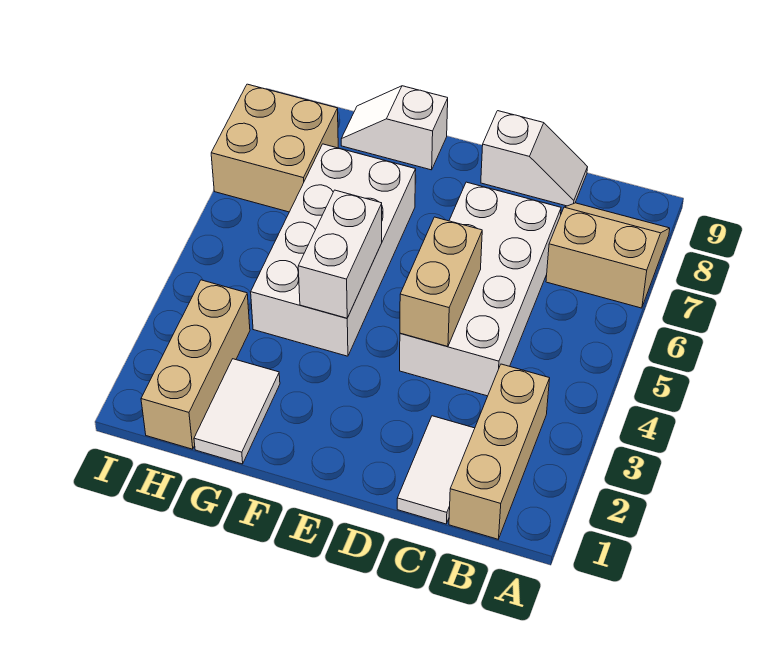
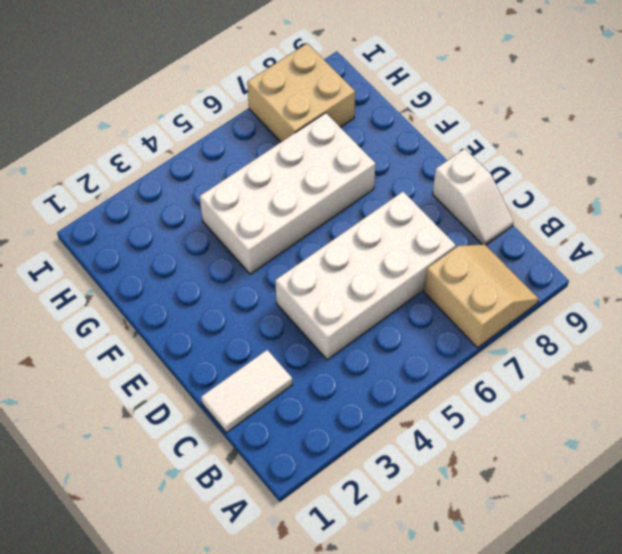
none -> tan brick B1:B3 level 1
none -> white slope F9:G9 level 1 top F
none -> white tile G1:G2 level 1

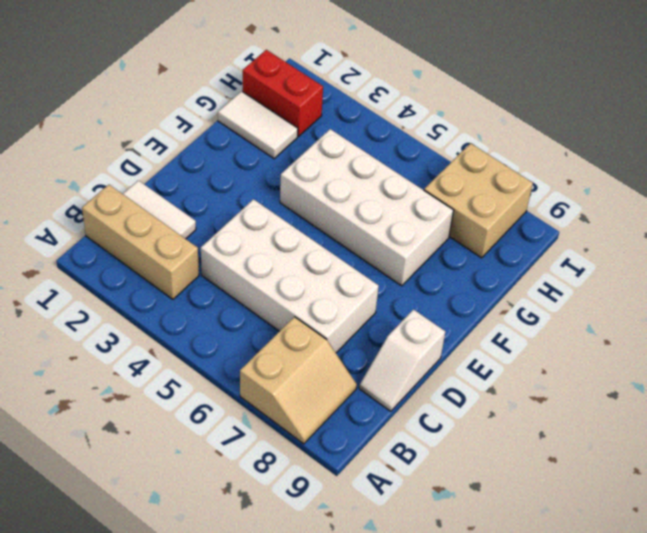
red brick H1:H2 level 1 -> tan brick H1:H3 level 1
none -> white slope F9:G9 level 1 top F
none -> tan brick D4:D5 level 2
none -> white brick F4:F5 level 2

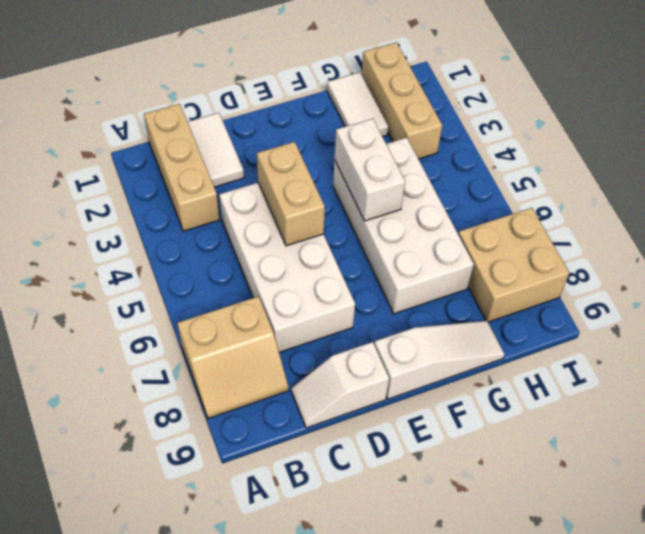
white slope E9:G9 level 1 top E -> white slope F9:G9 level 1 top F

